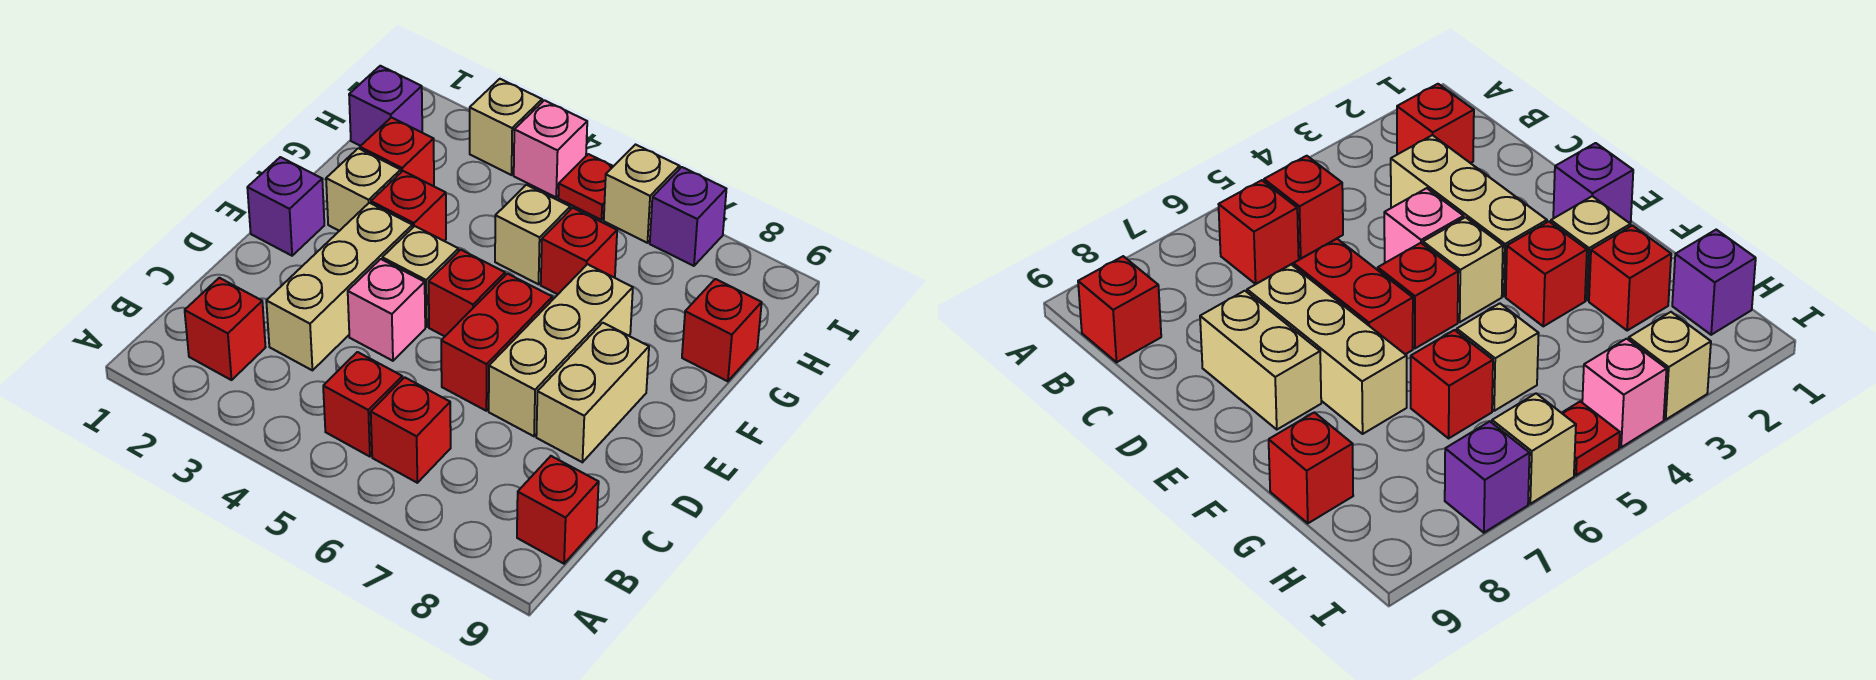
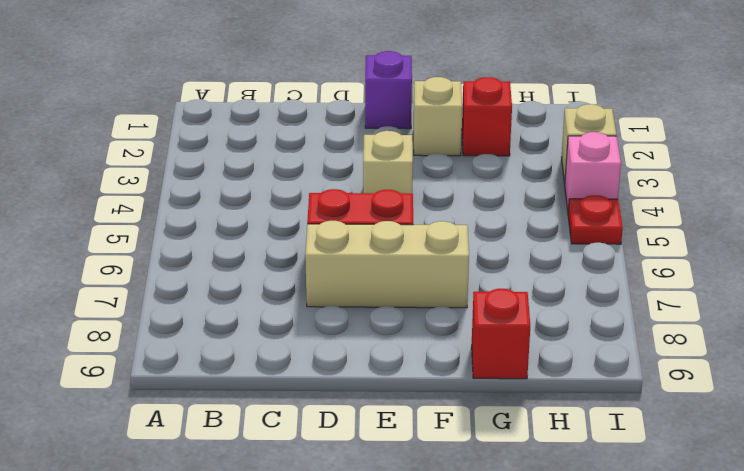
none -> red brick B2 level 1
none -> red brick B5 level 1
none -> red brick B6 level 1

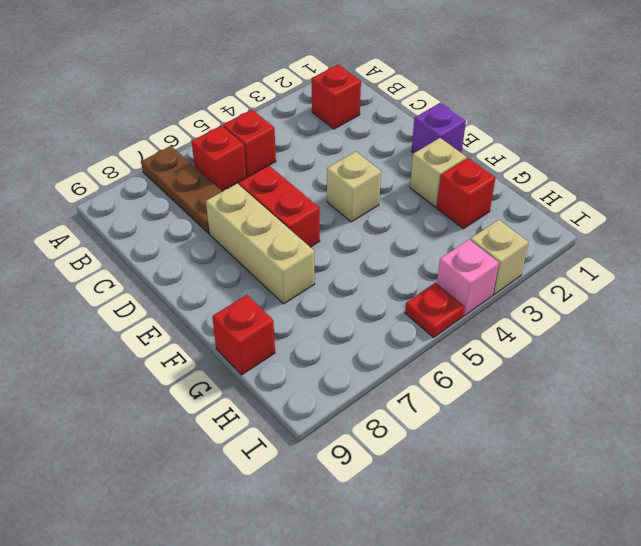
brown plate A7:C7 level 1 -> none
none -> red brick B9 level 1
none -> tan brick C3:E3 level 1
none -> pink brick D4 level 1

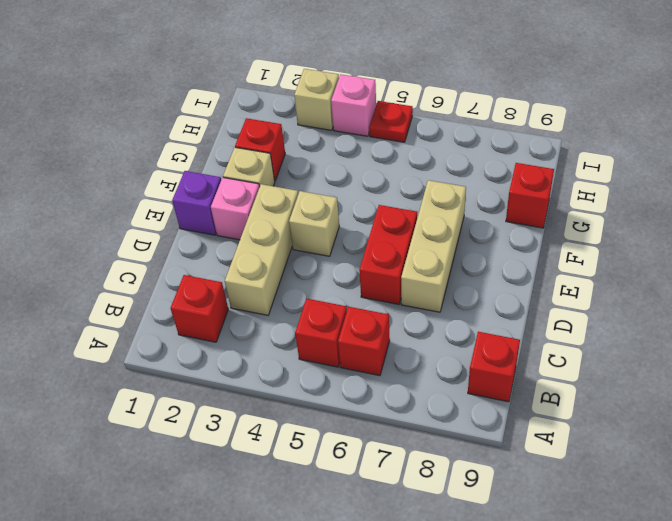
pink brick E2 level 1 -> pink brick D4 level 1
none -> tan brick D8:E8 level 1
none -> red brick E5 level 1
none -> red brick F3 level 1

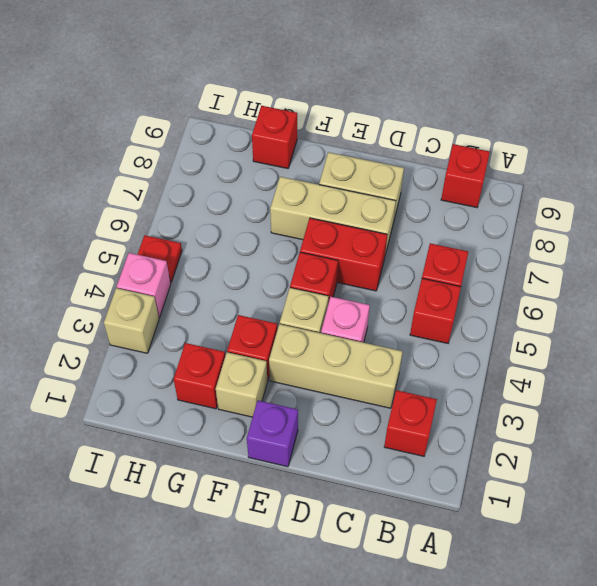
none -> tan brick G5 level 1
none -> red brick G6 level 1
none -> purple brick H1 level 1

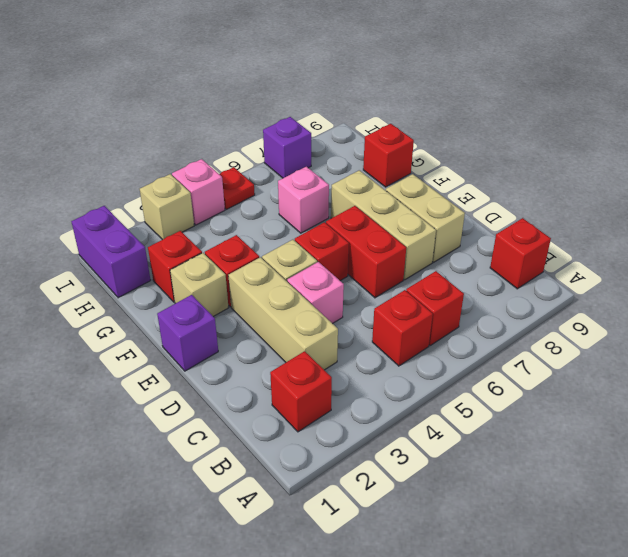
pink brick G6 level 1 -> red brick G6 level 1
purple brick H1:I1 level 1 -> purple brick H1 level 1
none -> tan brick G5 level 1
none -> tan brick I6 level 1

